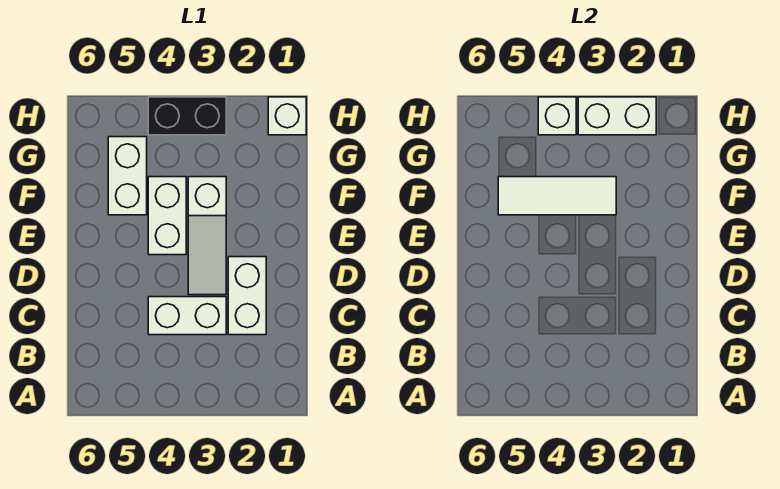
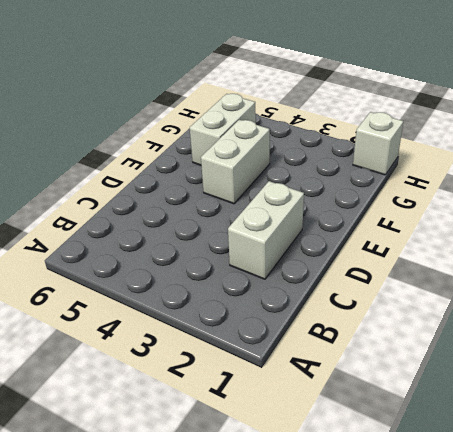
none -> white brick C3:C4 level 1
none -> white slope D3:F3 level 1 top F

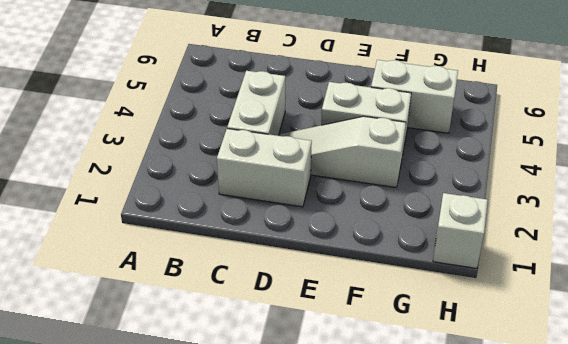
none -> black brick H3:H4 level 1
none -> white tile F3:F5 level 2

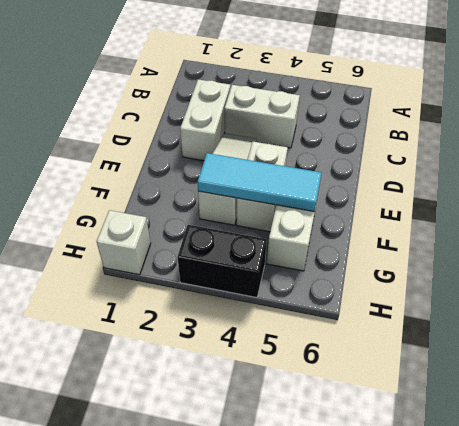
cyan tile F3:F5 level 2 -> white tile F3:F5 level 2
none -> white brick H2:H3 level 2
none -> white brick H4 level 2

